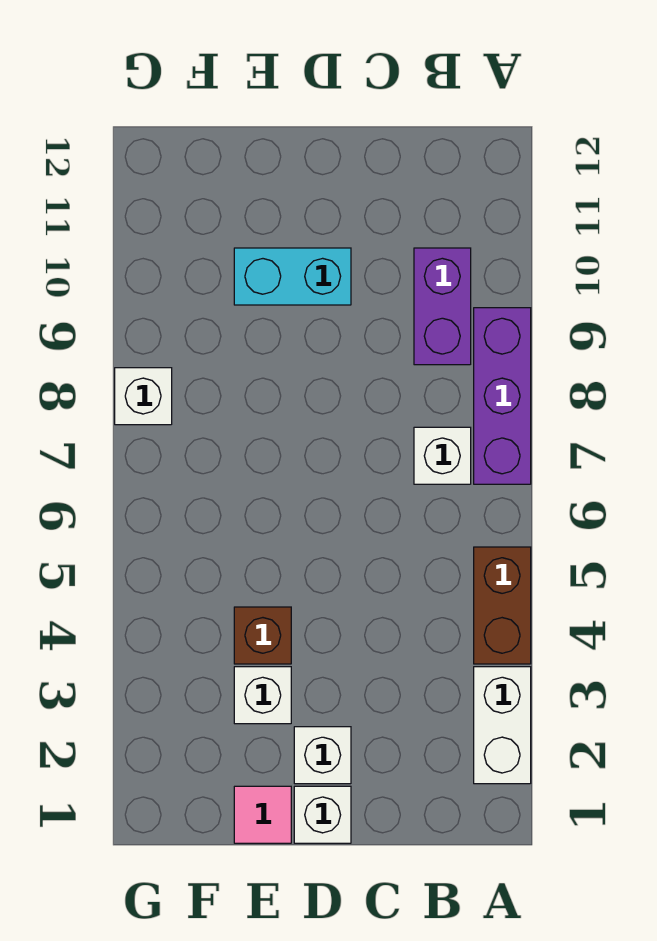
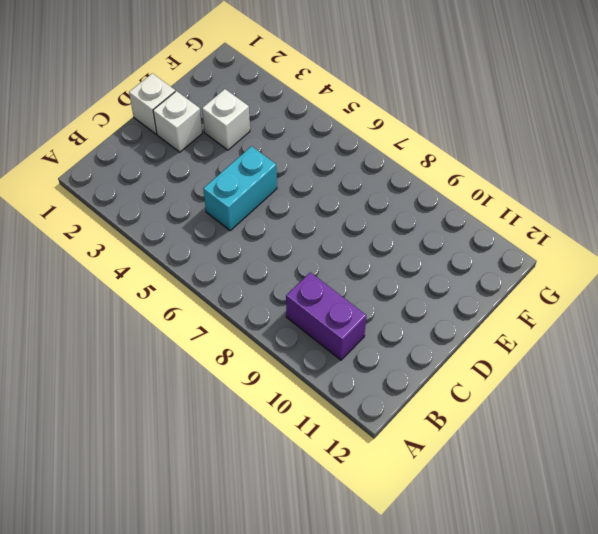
cyan brick C5:D5 level 1 -> cyan brick D10:E10 level 1
none -> white brick A2:A3 level 1
none -> brown brick A4:A5 level 1
none -> purple brick A7:A9 level 1

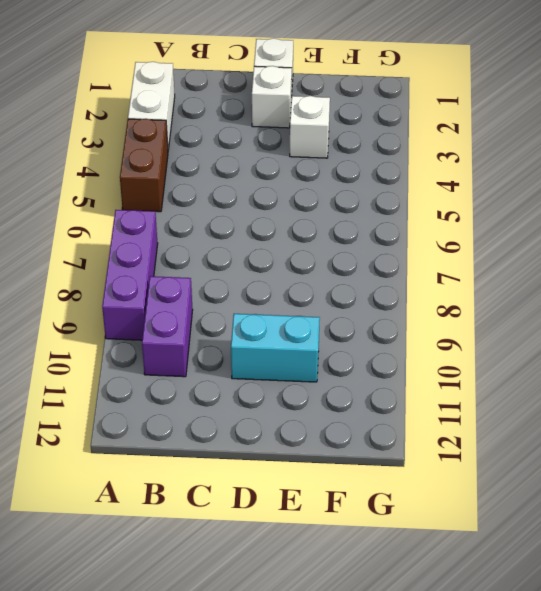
none -> white brick B7 level 1
none -> pink tile E1 level 1
none -> brown brick E4 level 1

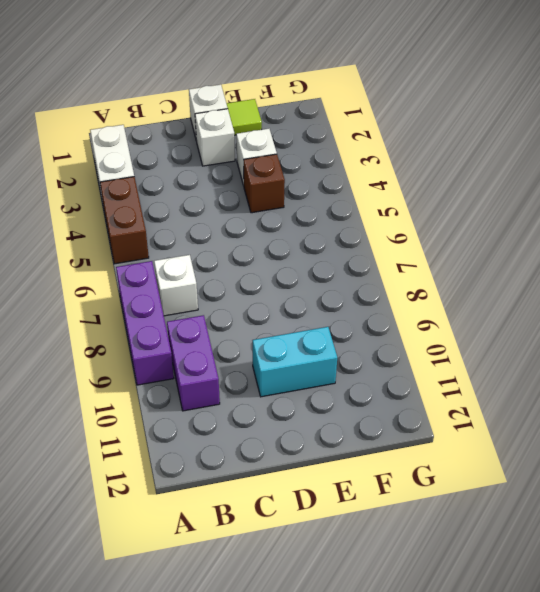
lime tile E1 level 1 -> pink tile E1 level 1
none -> white brick G8 level 1

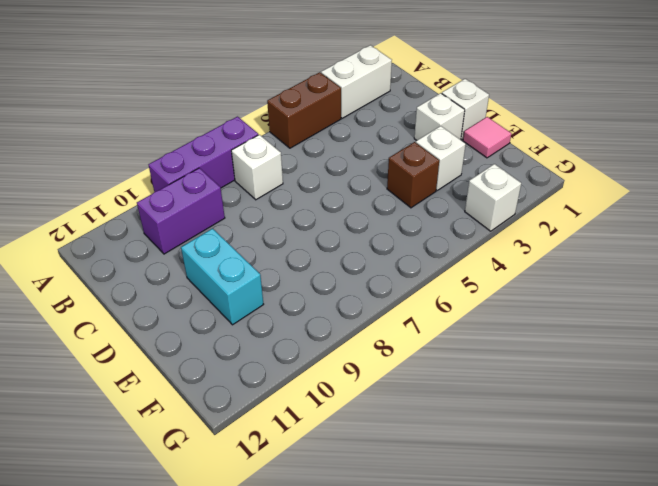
white brick G3 level 1 -> white brick G8 level 1

